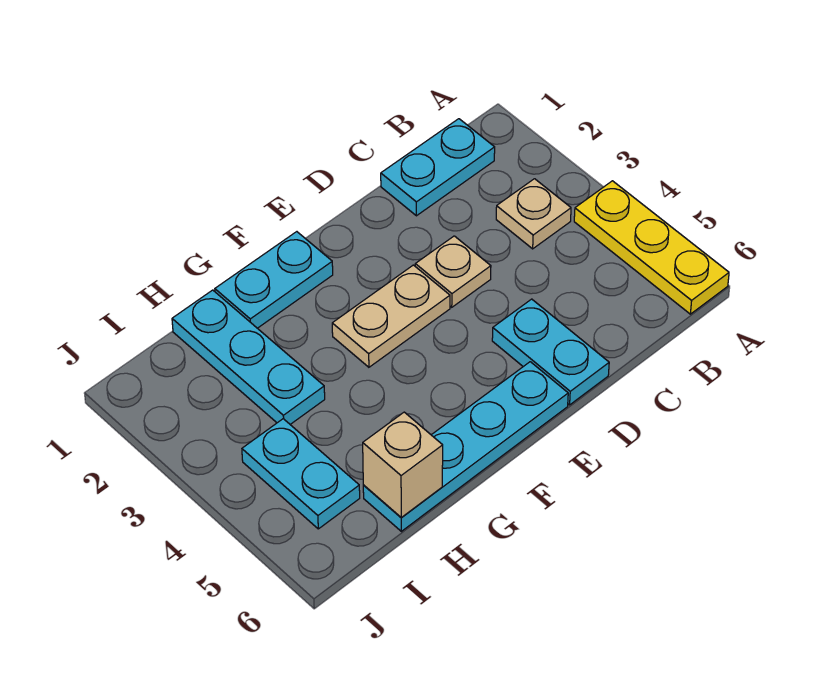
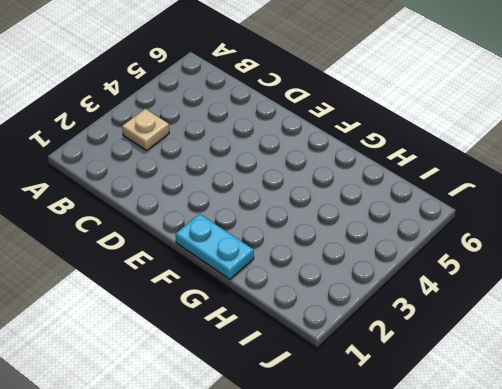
none -> yellow plate A4:A6 level 1
none -> cyan plate B1:C1 level 1

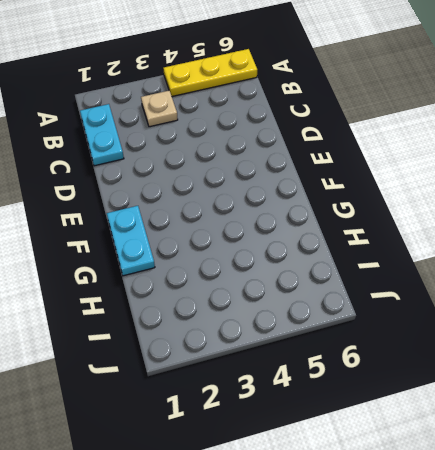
none -> tan plate D3 level 1
none -> cyan plate D5:D6 level 1

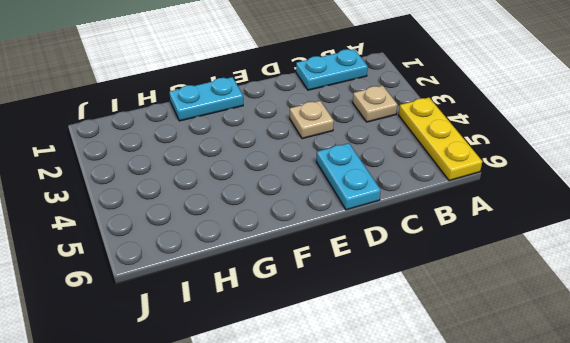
none -> tan plate E3:F3 level 1
none -> cyan plate E6:H6 level 1

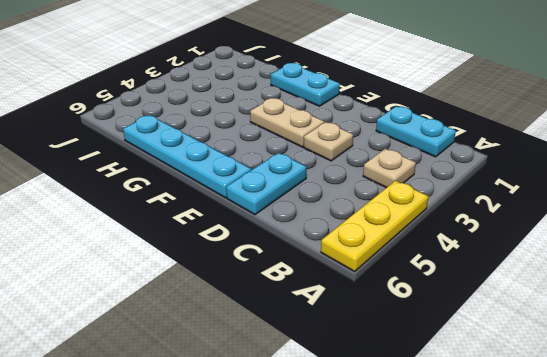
none -> cyan plate H1:H3 level 1
none -> cyan plate I4:I5 level 1

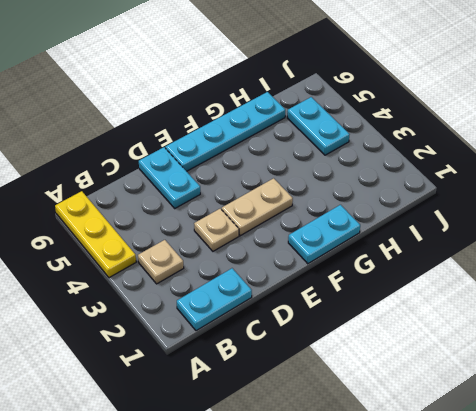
none -> cyan plate H1:H3 level 1
none -> tan brick H6 level 2

